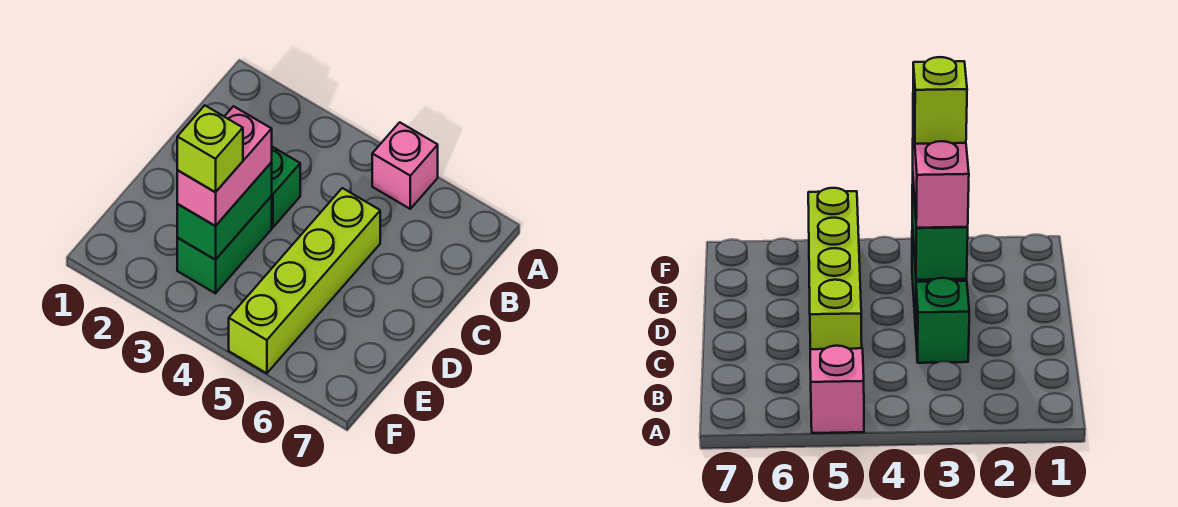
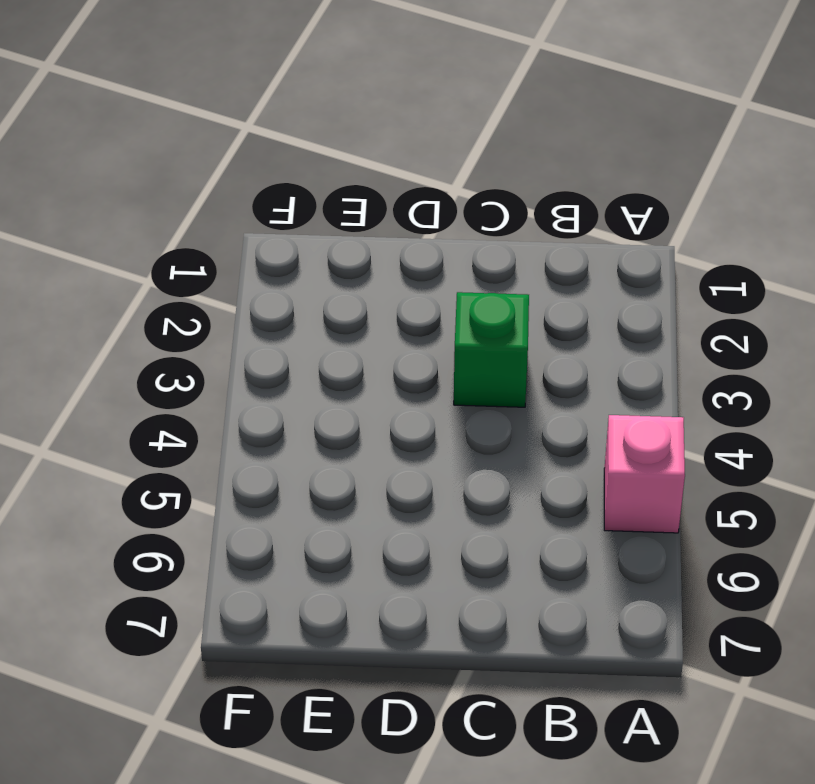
none -> lime brick C5:F5 level 1
none -> green brick D3:E3 level 1

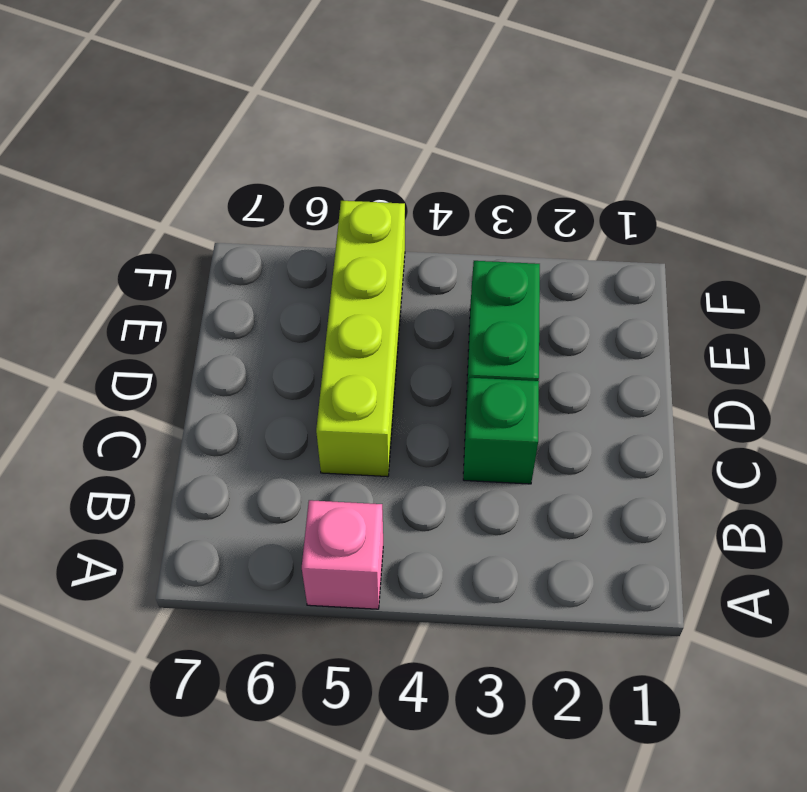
none -> green brick D3:E3 level 2
none -> pink brick D3:E3 level 3

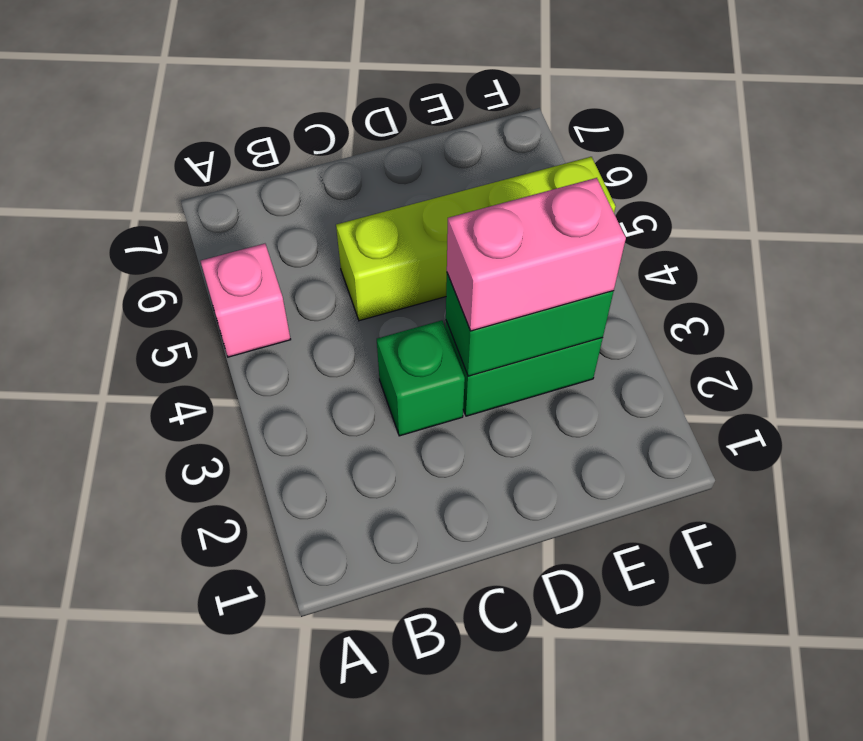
none -> lime brick E3 level 4

